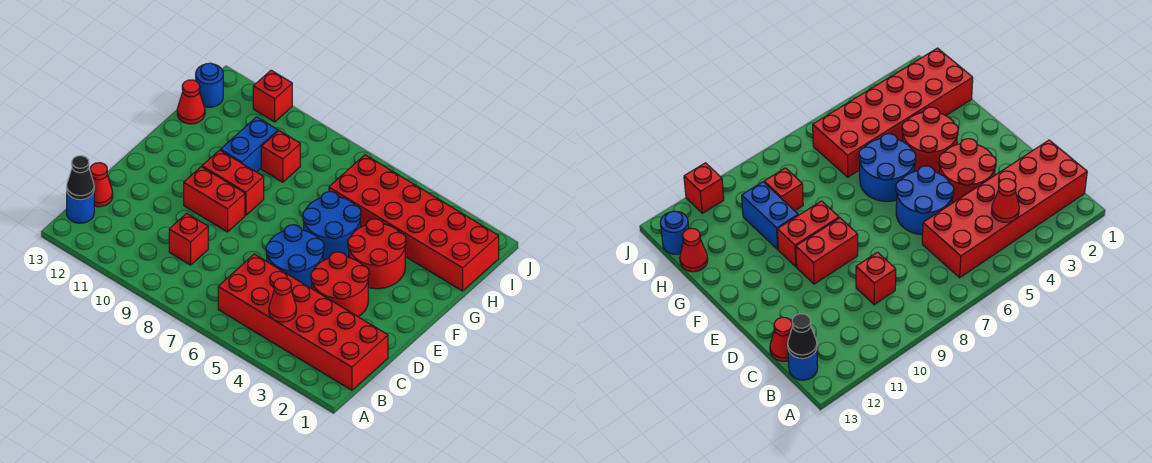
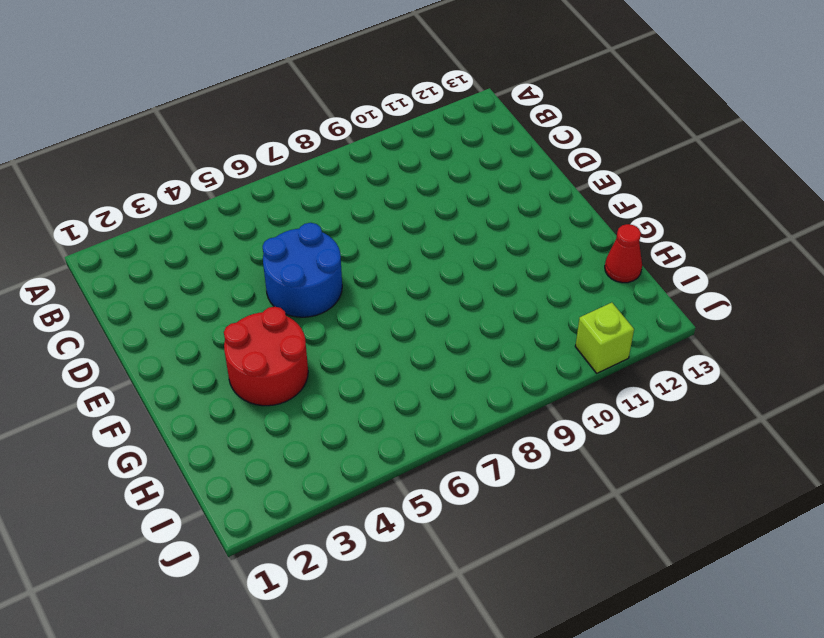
lime brick J11 level 1 -> red brick J11 level 1
none -> red brick B1:C6 level 1
none -> blue round brick B13 level 1
none -> red brick C9 level 1

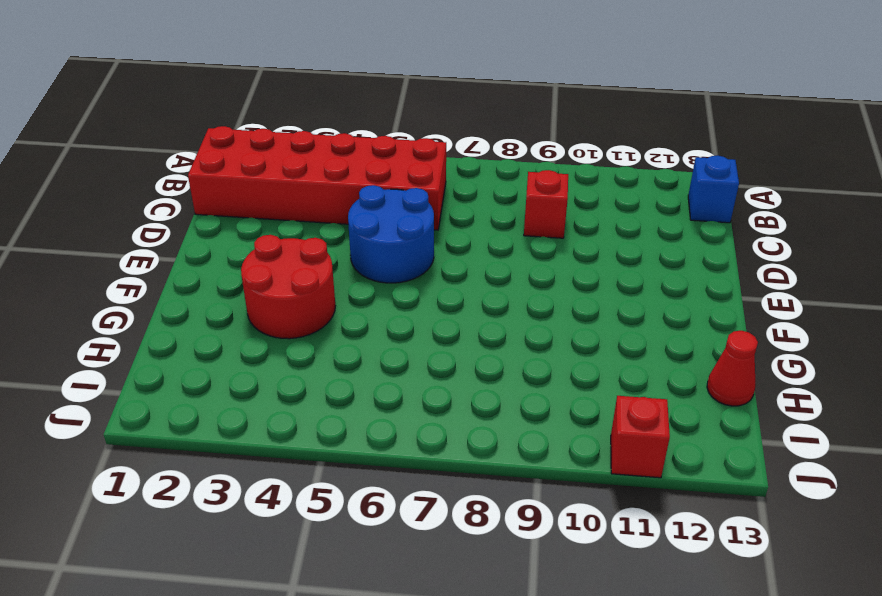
blue brick B13 level 1 -> blue round brick B13 level 1
none -> red cone C13 level 1
none -> red round brick D3:E4 level 1
none -> red brick E9:E10 level 1

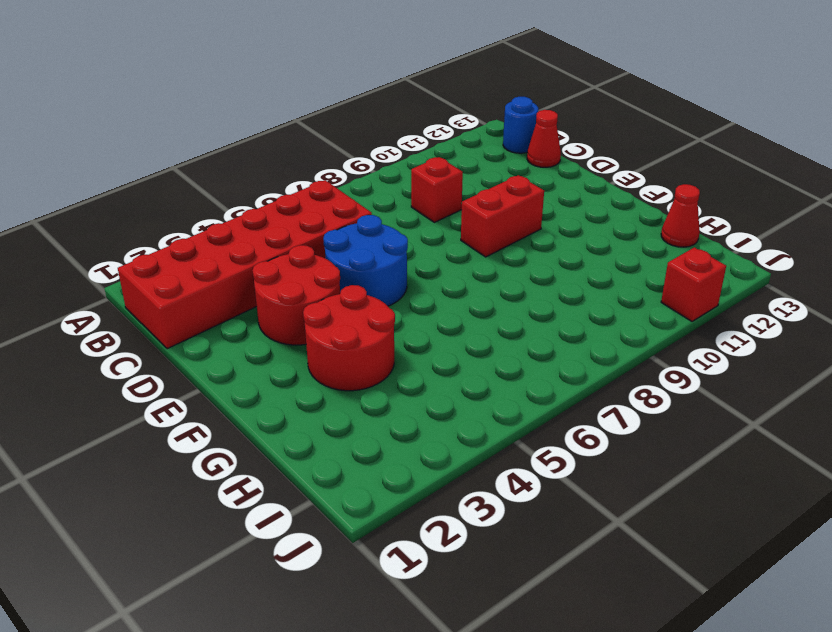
none -> blue round brick F5:G6 level 1
none -> red brick F9:F10 level 1
none -> blue brick G10:H10 level 1

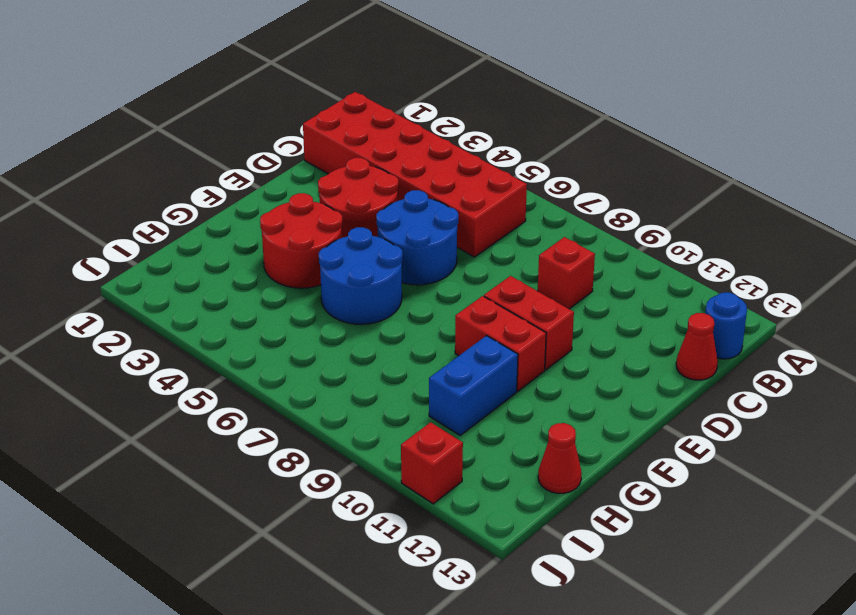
none -> red brick H1:I6 level 1
none -> red brick H9 level 1
none -> blue round brick I13 level 1

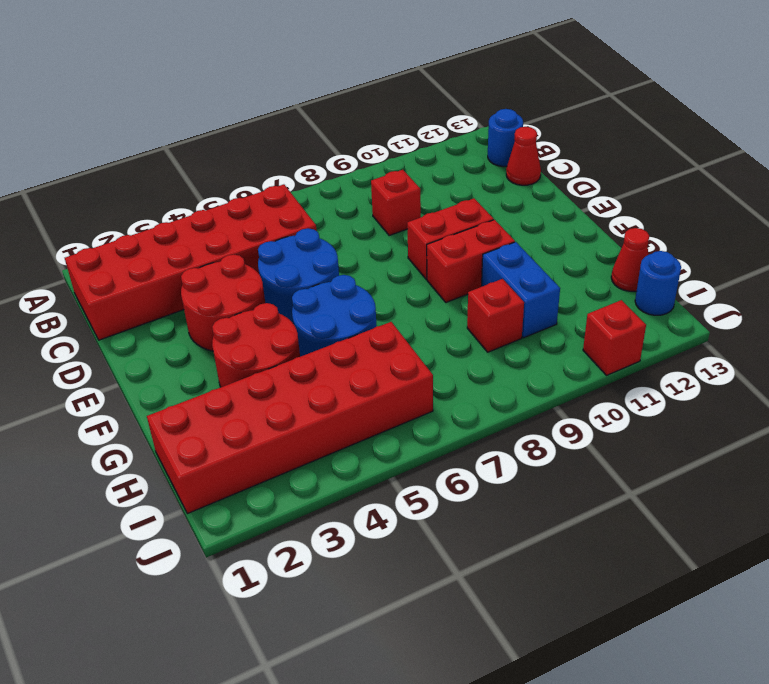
none -> red cone B4 level 2
none -> black cone B13 level 2

